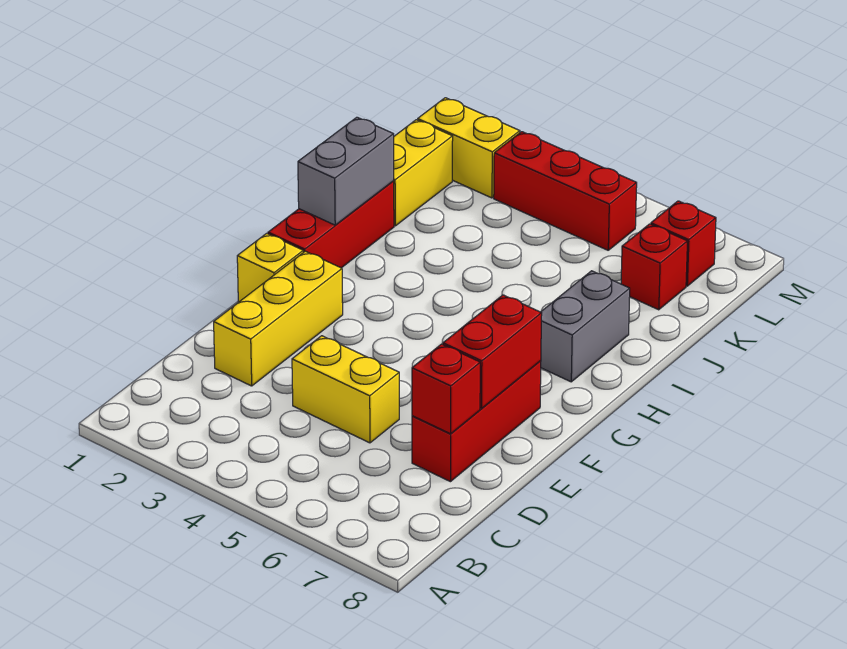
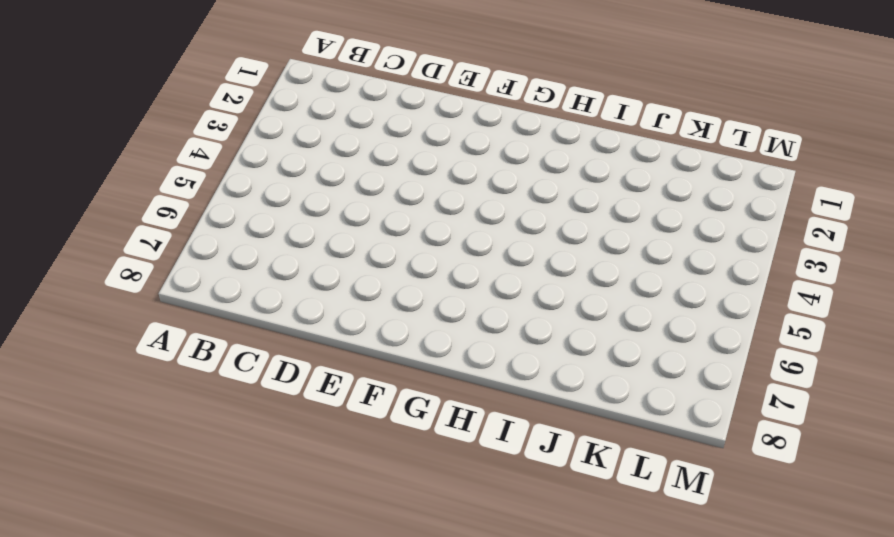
none -> yellow brick D2:F2 level 1
none -> yellow brick D4:D5 level 1
none -> red brick D7:F7 level 1

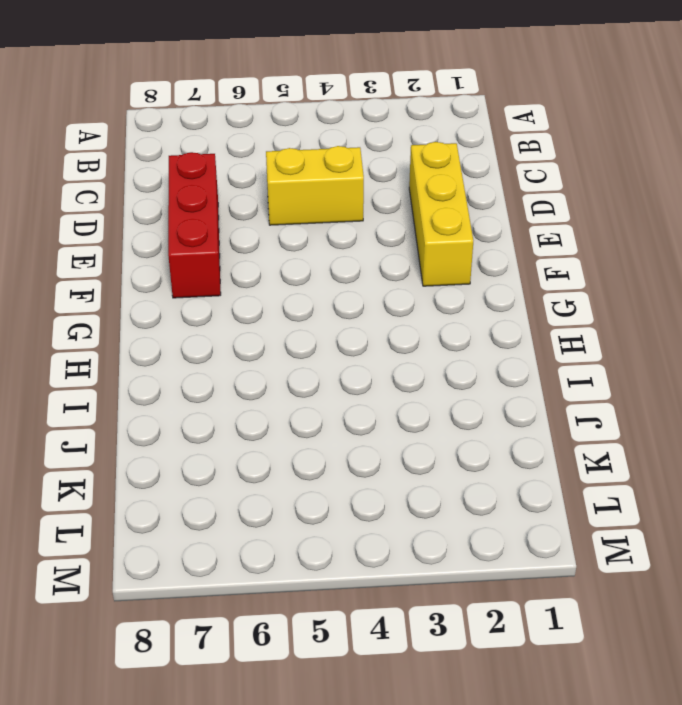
none -> yellow brick F1 level 1
none -> red brick G1:I1 level 1
none -> grey brick H7:I7 level 1

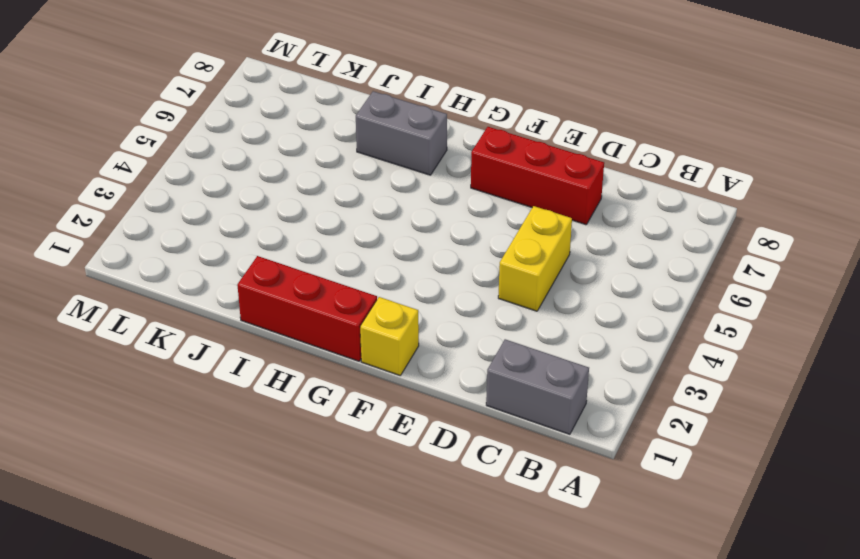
grey brick B1:C1 level 1 -> grey brick H1:I1 level 2
none -> yellow brick D2:F2 level 1
none -> yellow brick J1:K1 level 1
none -> red brick K7 level 1

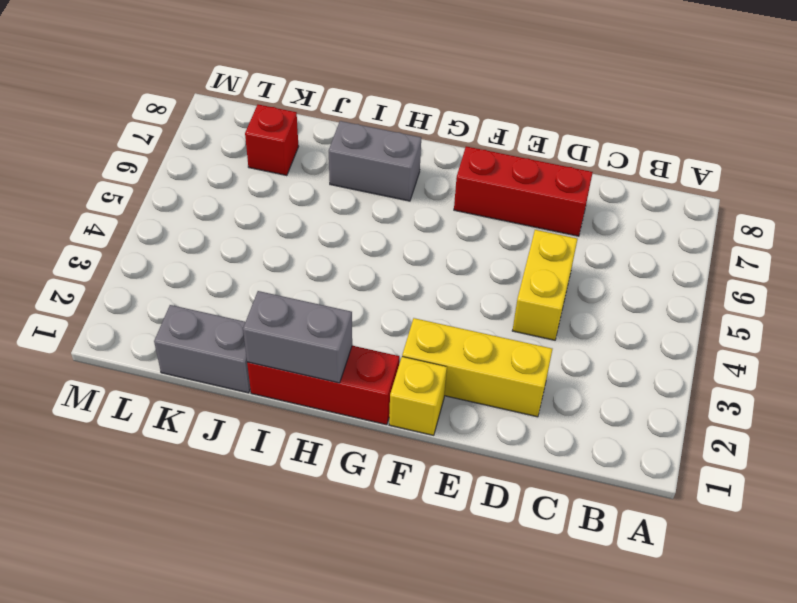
grey brick J1:K1 level 1 -> yellow brick J1:K1 level 1
none -> yellow brick L1:L2 level 1
none -> red brick L3:L5 level 1
none -> red brick L7 level 1

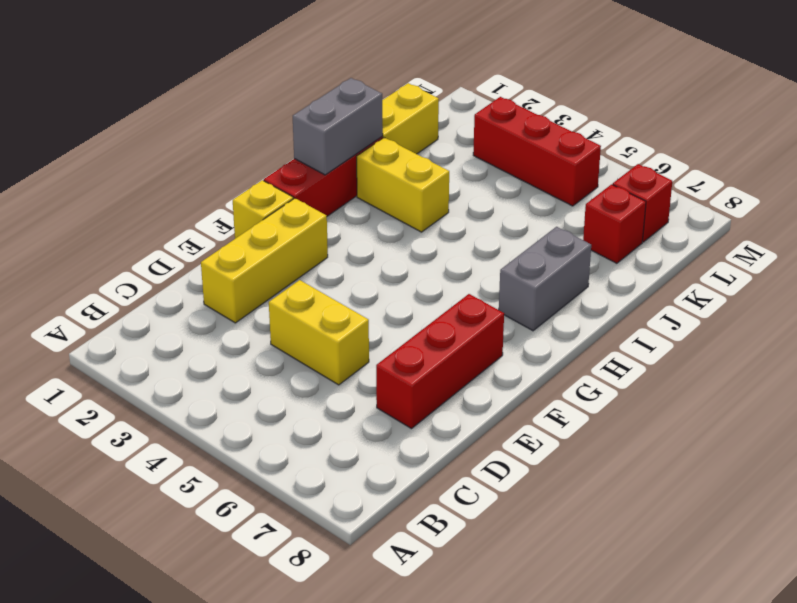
yellow brick I2:I3 level 1 -> yellow brick L1:L2 level 1
none -> red brick D7 level 2
none -> red brick E7:F7 level 2

